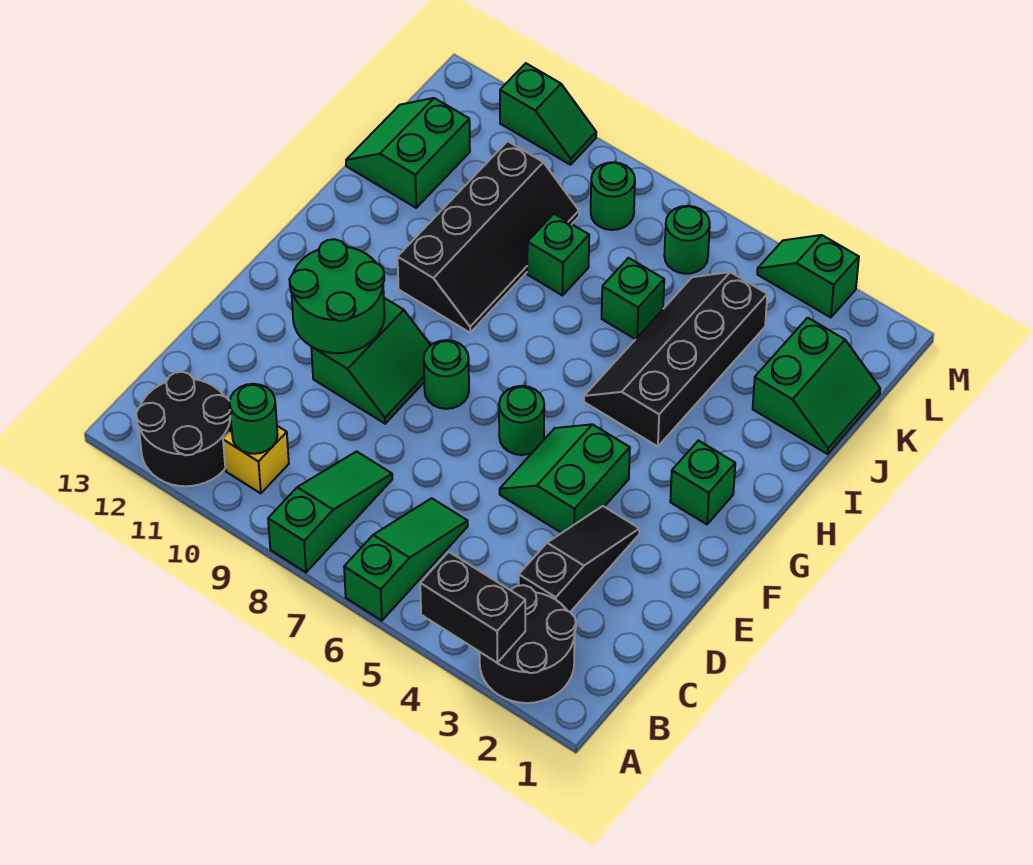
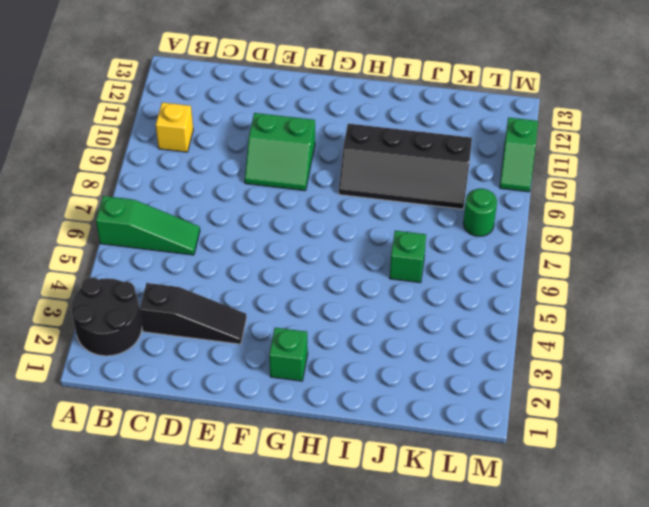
none -> green slope A8:C8 level 1 top A
none -> black round brick A11:B12 level 1
none -> green slope E4:F5 level 1 top 4

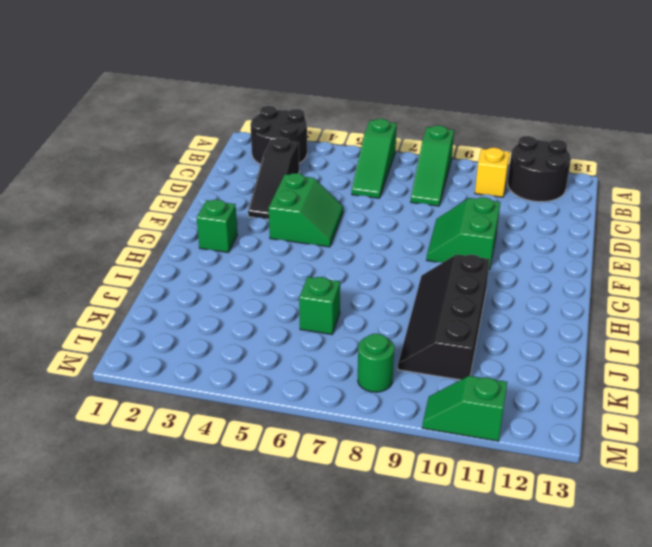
none -> green round brick F6 level 1
none -> green round brick F8 level 1
none -> black slope H4:K5 level 1 top 4

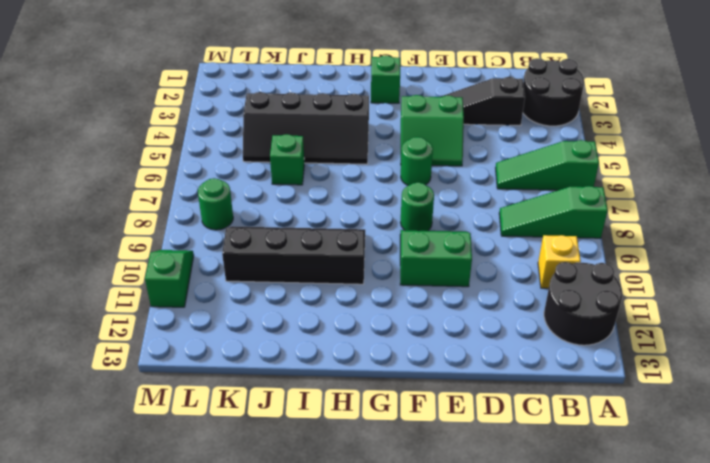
none -> green slope J1:K2 level 1 top 2
none -> green brick J8 level 1
none -> green slope J12:K13 level 1 top 12

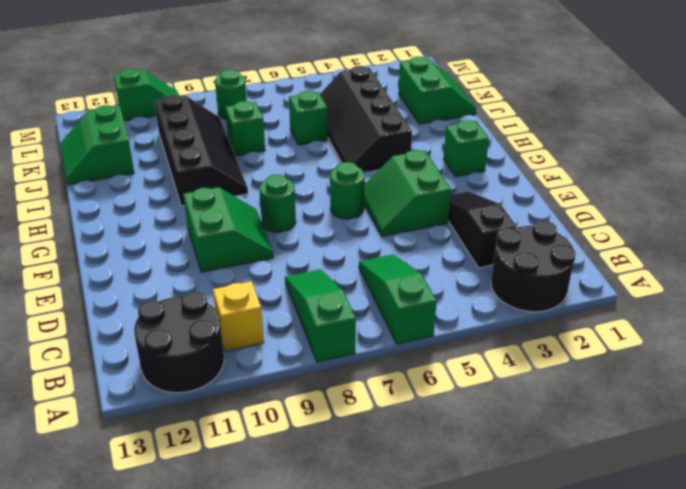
none -> green round brick L6 level 1
none -> green slope M3:M4 level 1 top 3
none -> black brick A3:A4 level 2

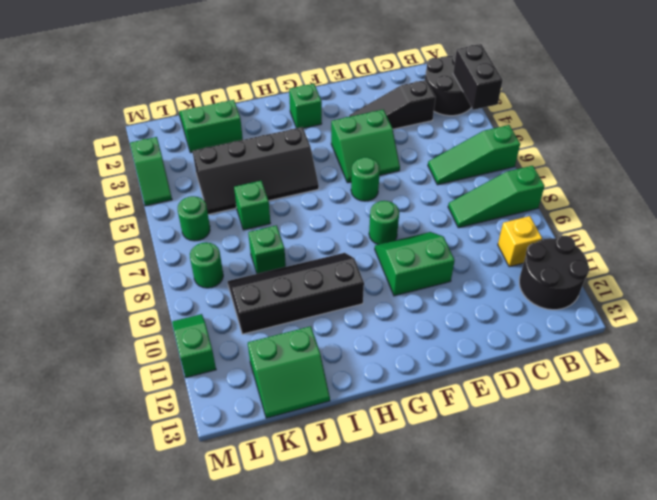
none -> green round brick B10 level 2
none -> green round brick E10:F11 level 2

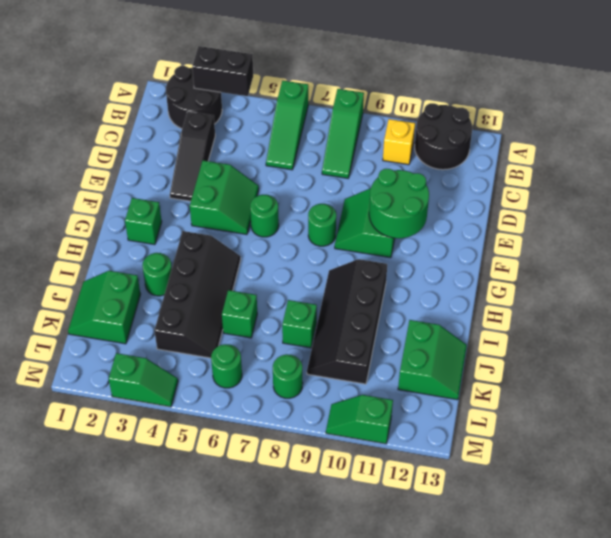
green round brick I3 level 1 -> green round brick B10 level 2

